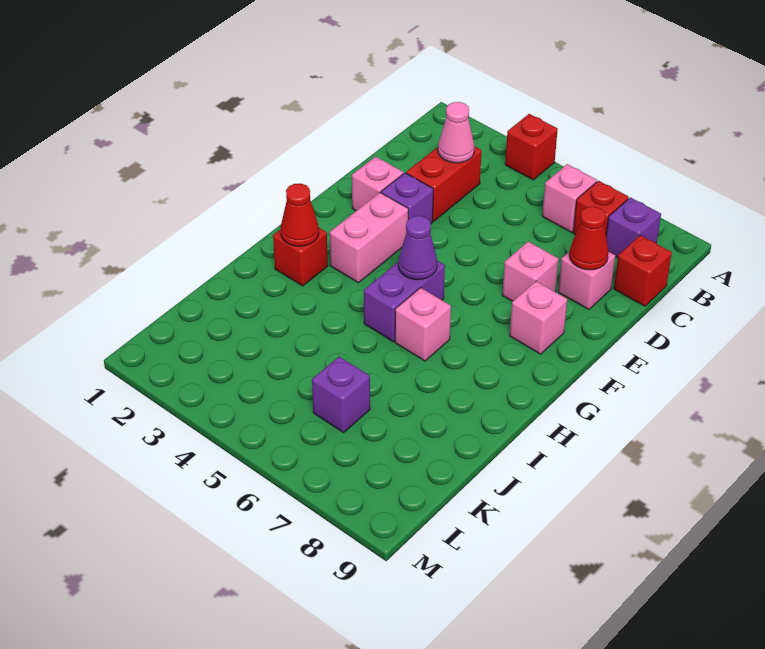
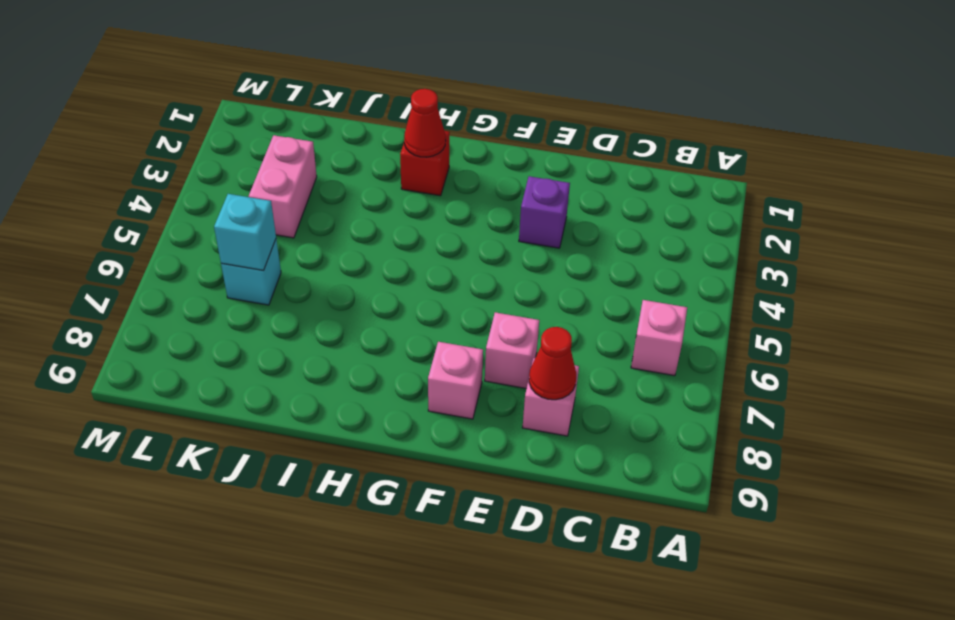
pink brick K3:K4 level 1 -> pink brick F3:G3 level 1
cyan brick K6 level 1 -> purple brick K6 level 1
cyan brick K6 level 2 -> none
none -> red brick A4 level 1
none -> red brick B7 level 1
none -> purple brick B8 level 1

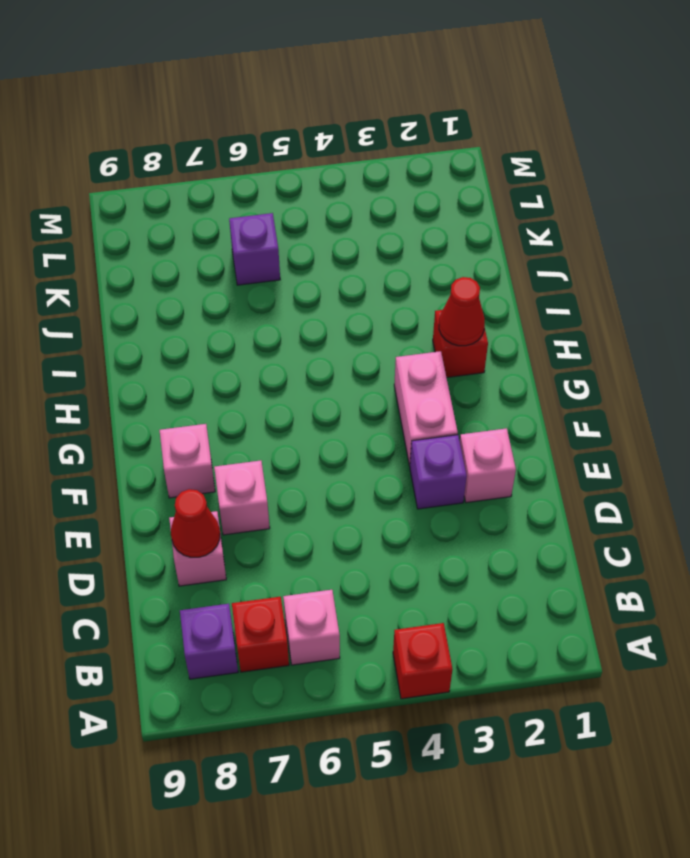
none -> red brick C3:D3 level 1
none -> red brick C9 level 1
none -> purple brick G5:H5 level 1

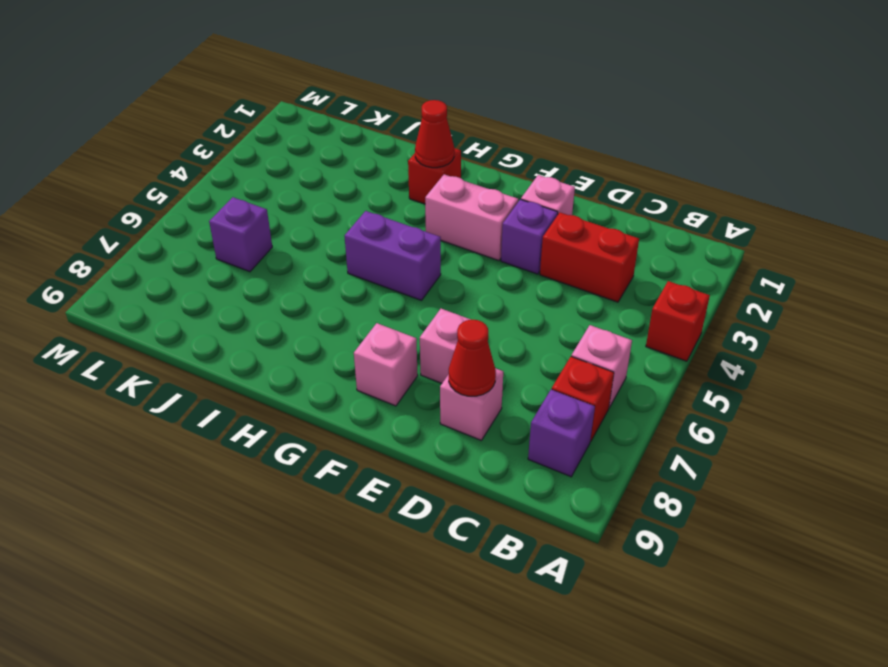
none -> red brick C9 level 1
none -> pink brick H6 level 1
none -> pink cone C3 level 2

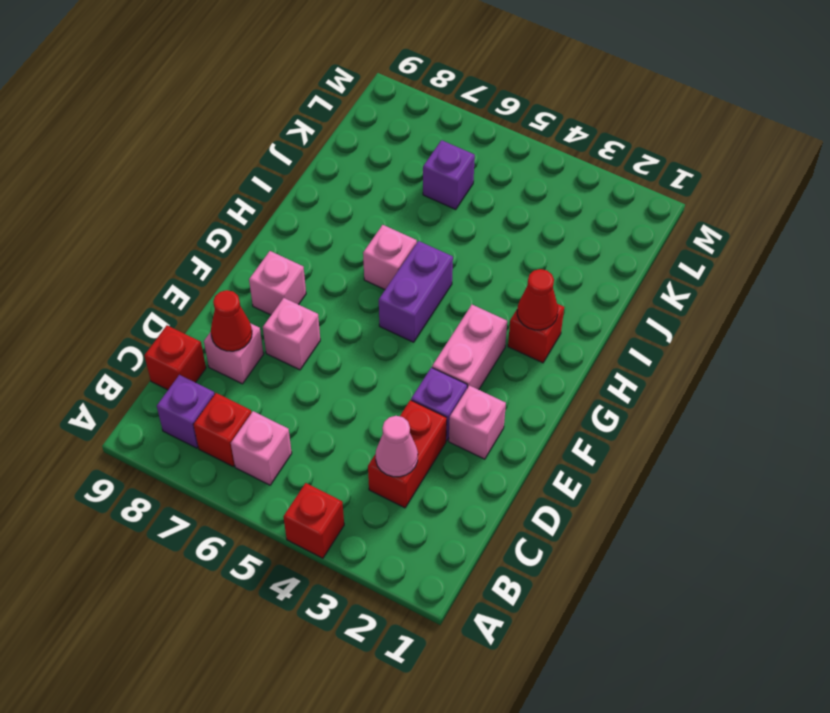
none -> purple cone G5 level 2

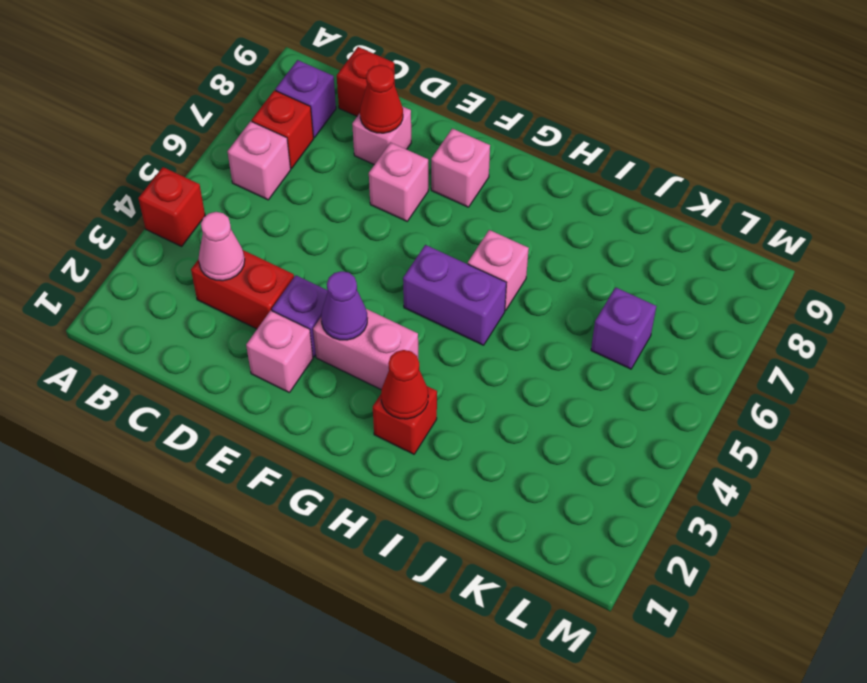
purple cone F3 level 2 -> purple cone G5 level 2

